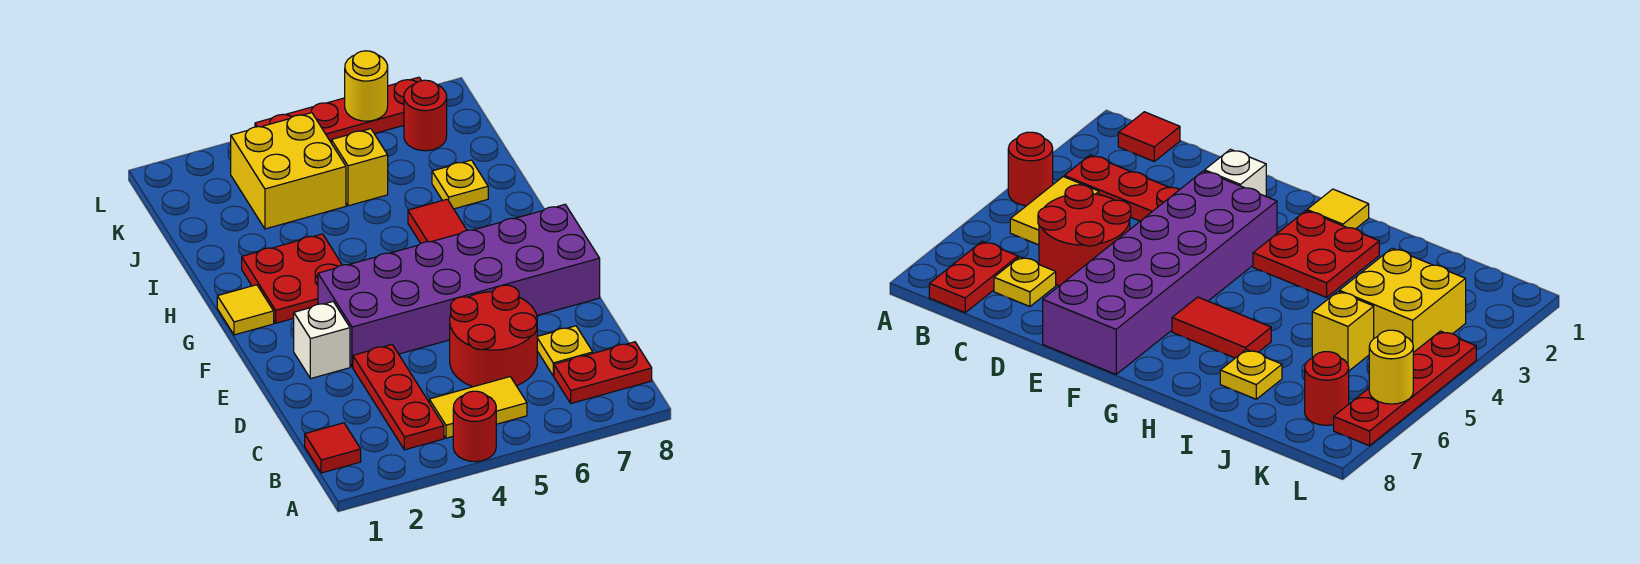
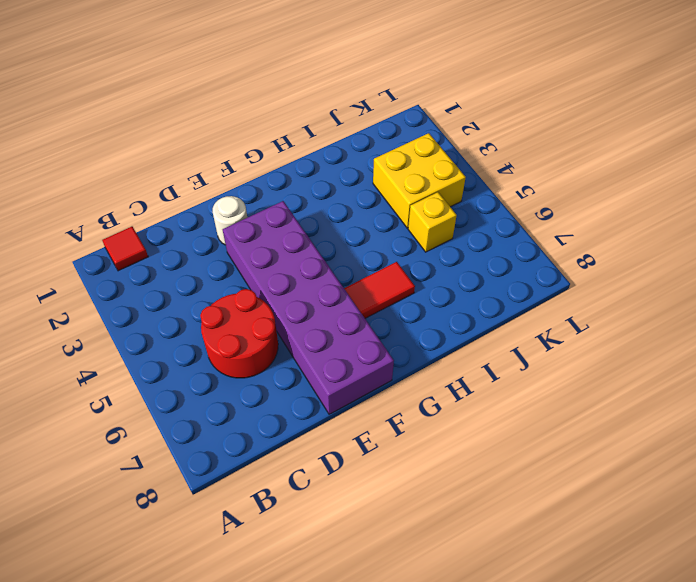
white round brick E2 level 1 -> white brick E2 level 1
none -> red round brick A4 level 1
none -> red plate B3:D3 level 1
none -> yellow tile B4:B5 level 1

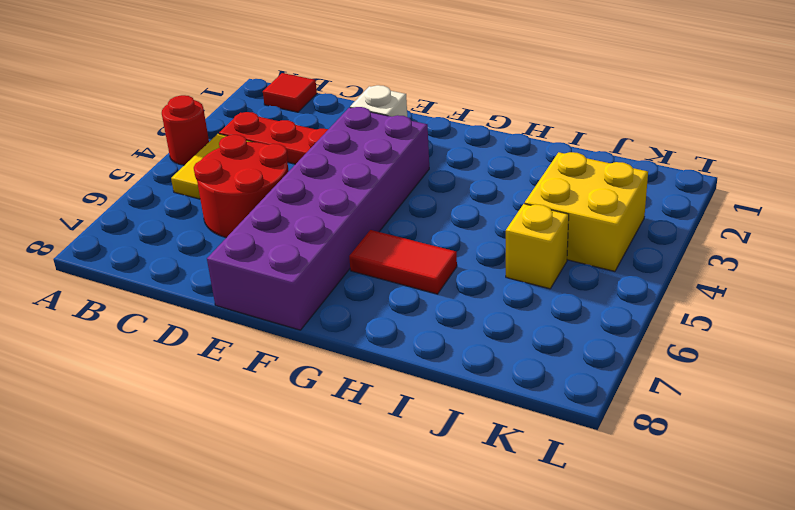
none -> red plate B7:B8 level 1
none -> yellow plate C7 level 1
none -> yellow tile G1 level 1

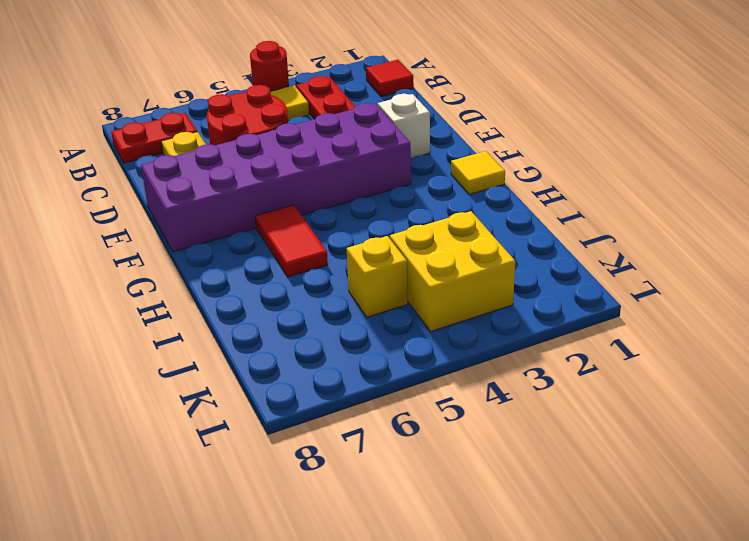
none -> red plate G2:H3 level 1
none -> yellow plate I7 level 1
none -> red round brick K7 level 1

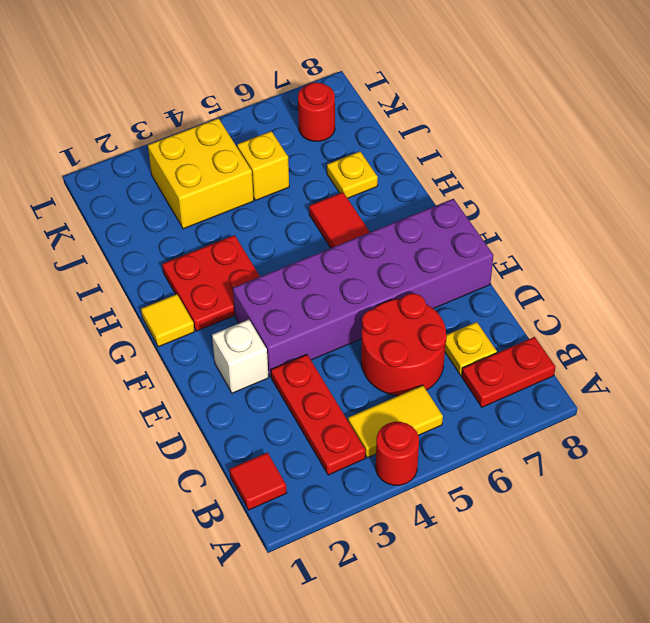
none -> red plate L4:L7 level 1
none -> yellow round brick L6 level 2

